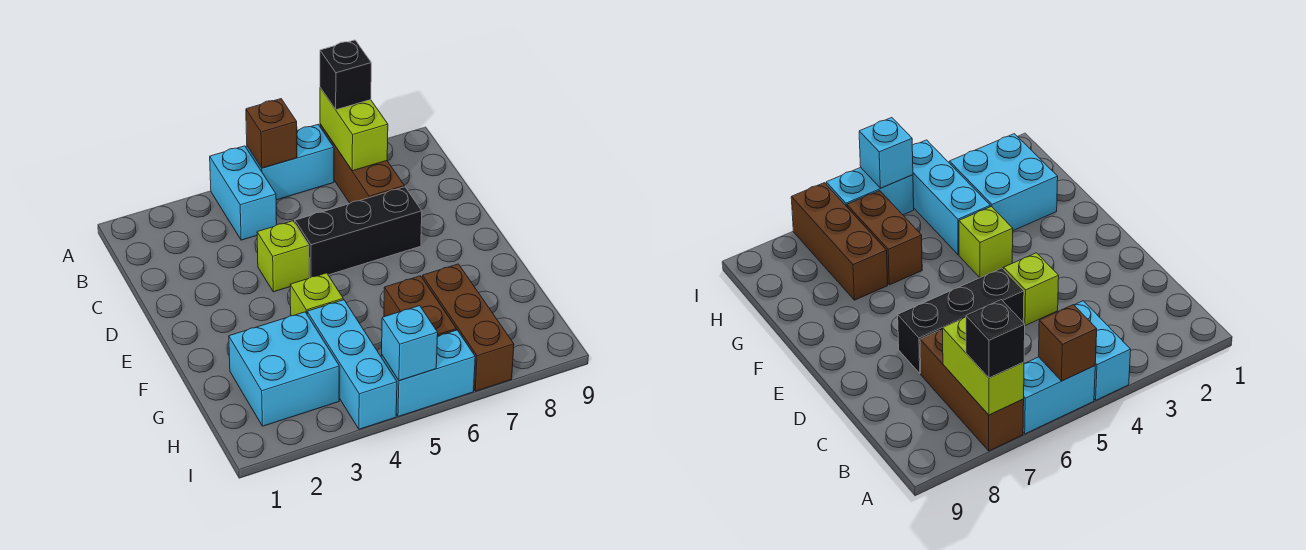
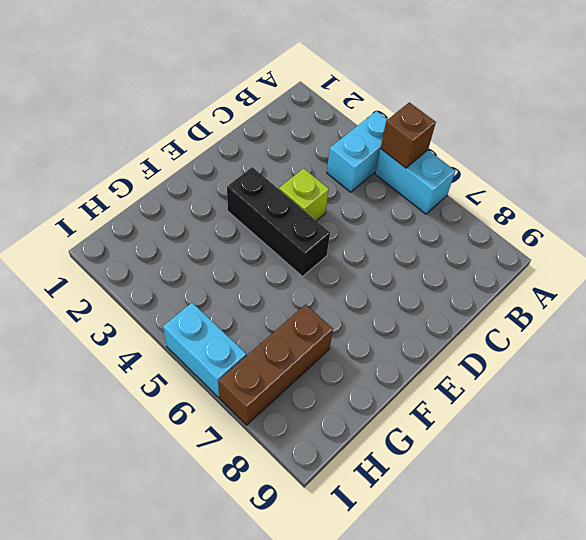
black brick E3:E5 level 1 -> black brick D5:D7 level 1
none -> brown brick A7:C7 level 1
none -> lime brick F4 level 1
none -> cyan brick G2:H3 level 1

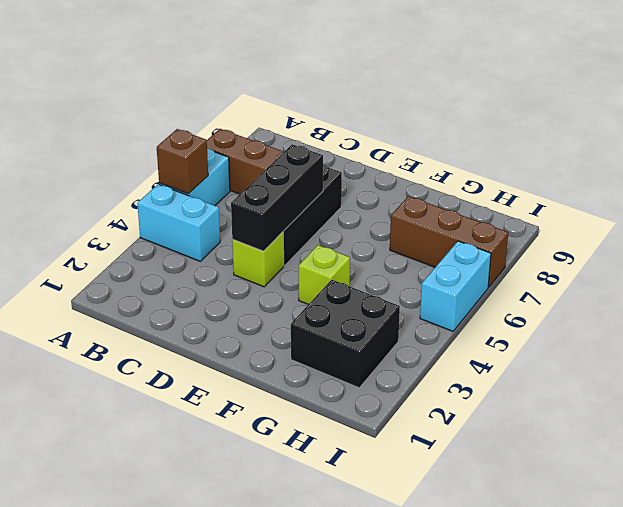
black brick D4:D6 level 2 -> none
black brick G2:H3 level 1 -> cyan brick G2:H3 level 1
none -> cyan brick G4:I4 level 1
none -> brown brick G6:H6 level 1
none -> lime brick A7:B7 level 2

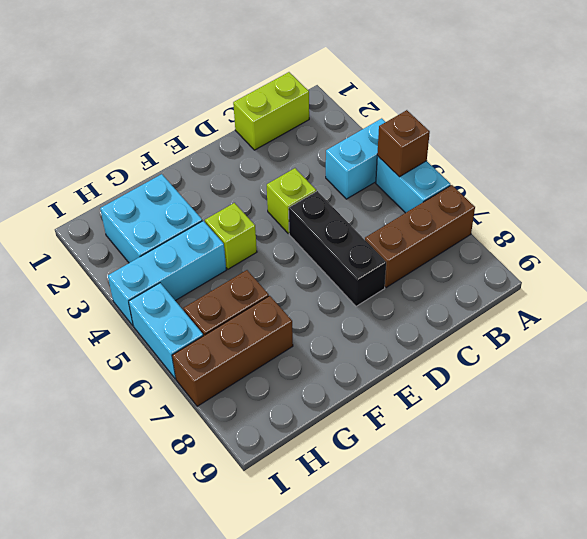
lime brick B1:C1 level 1 -> lime brick A7:B7 level 2
none -> cyan brick I5 level 2
none -> black brick A7 level 3

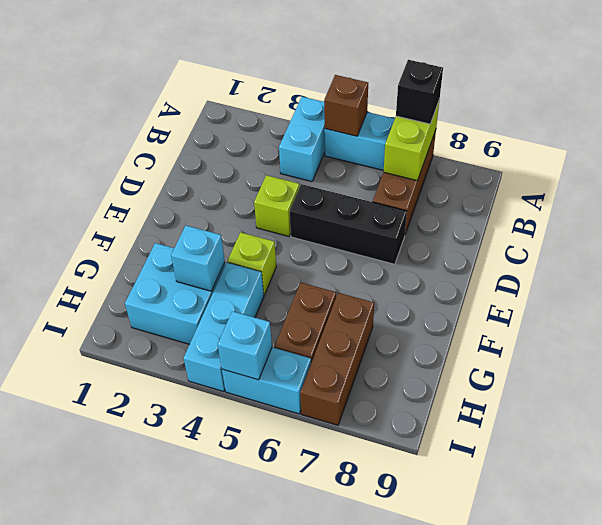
cyan brick G3 level 2 -> none

